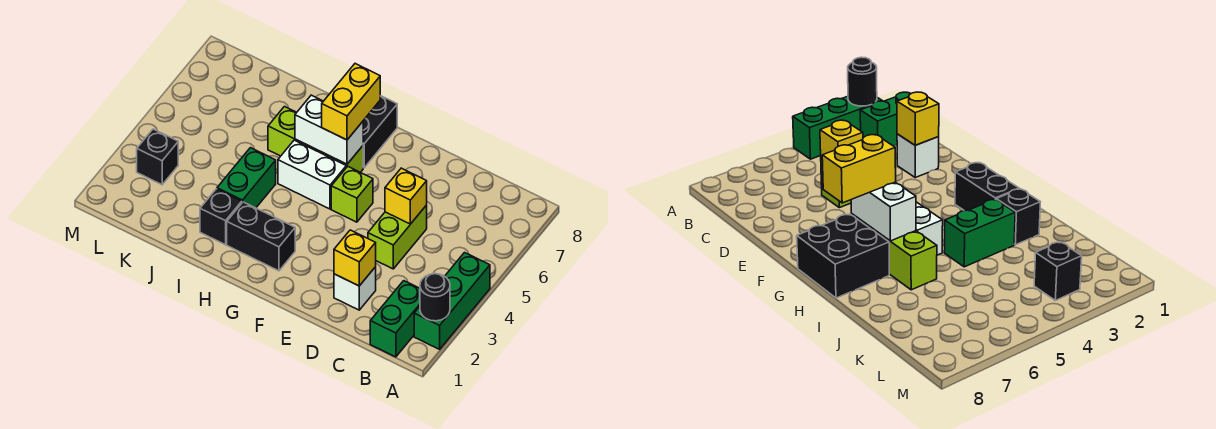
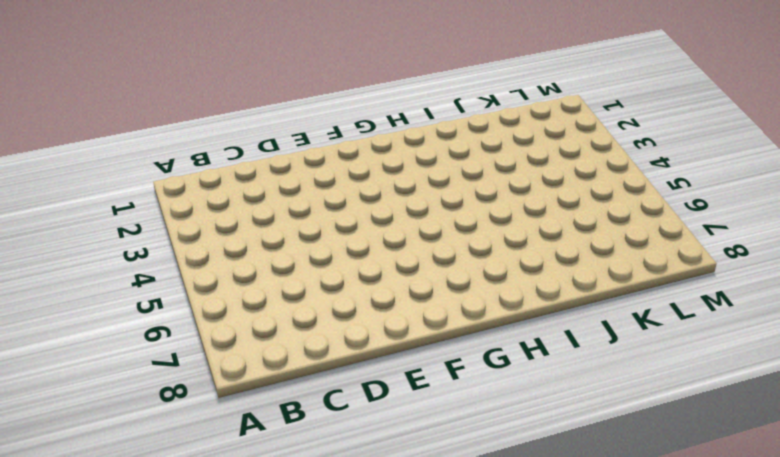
none -> green brick A2:A4 level 1
none -> green brick B1:B2 level 1
none -> white brick D2 level 1

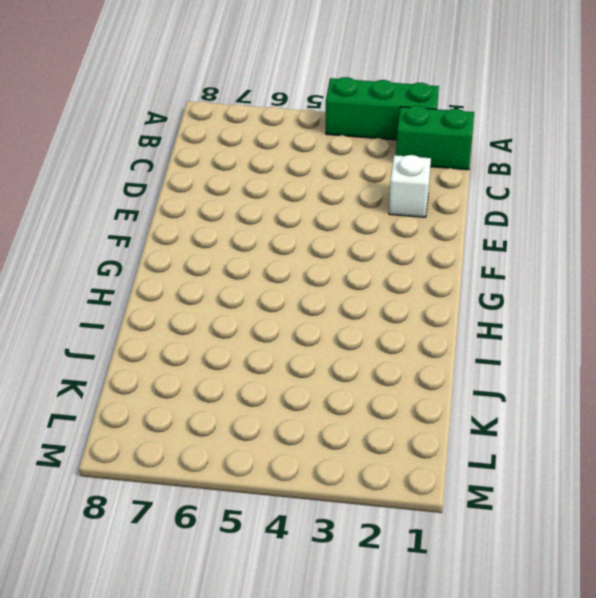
none -> lime brick D4:D5 level 1
none -> lime brick F5 level 1
none -> black brick G2:H2 level 1

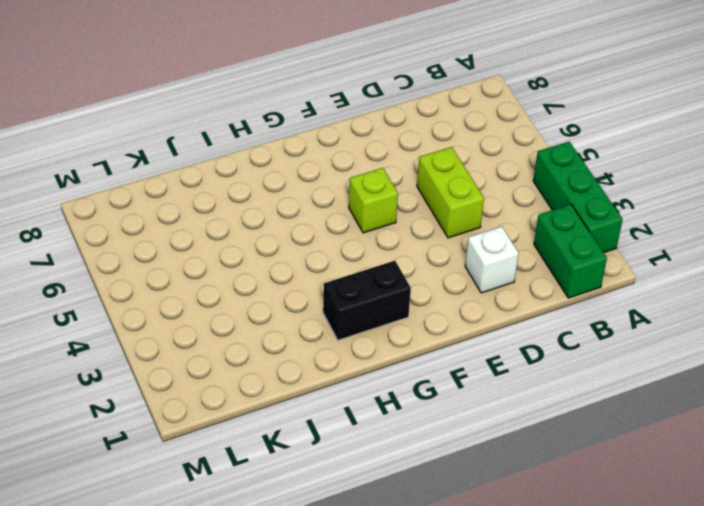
none -> white brick G5:H5 level 1
none -> lime brick G6:I6 level 1
none -> black brick G7:H8 level 1

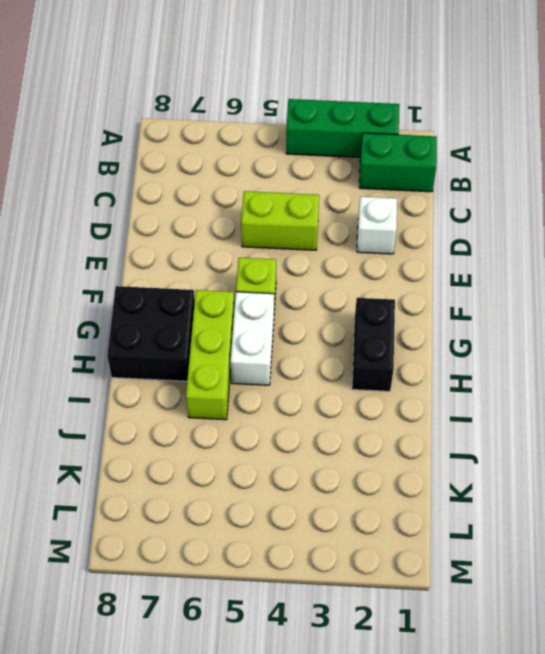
none -> black brick I2 level 1
none -> green brick I3:I4 level 1
none -> black brick L3 level 1

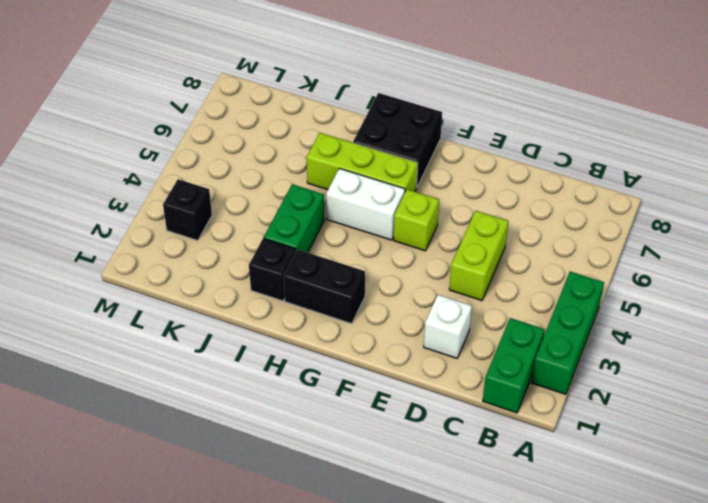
none -> black round brick A2 level 2
none -> yellow brick D2 level 2
none -> yellow brick D5 level 2

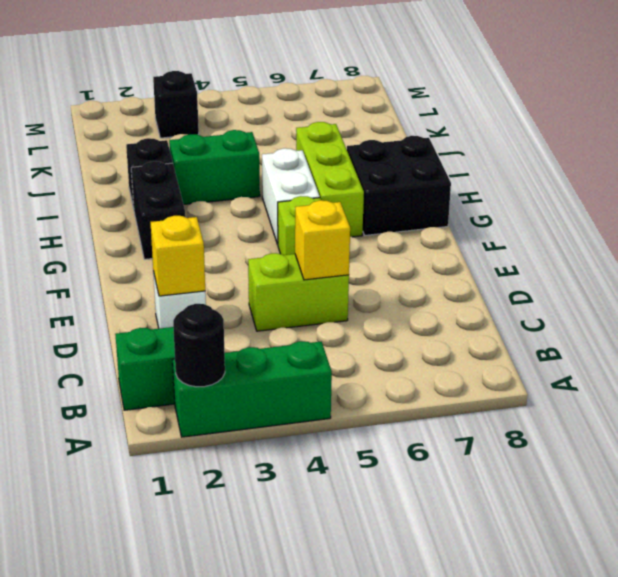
none -> white brick G6:H6 level 2
none -> yellow brick G6:G7 level 3

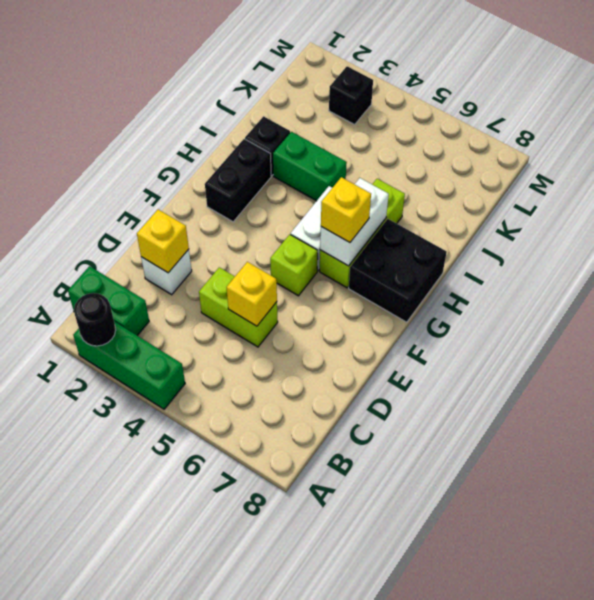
yellow brick G6 level 3 -> yellow brick G6:G7 level 3

